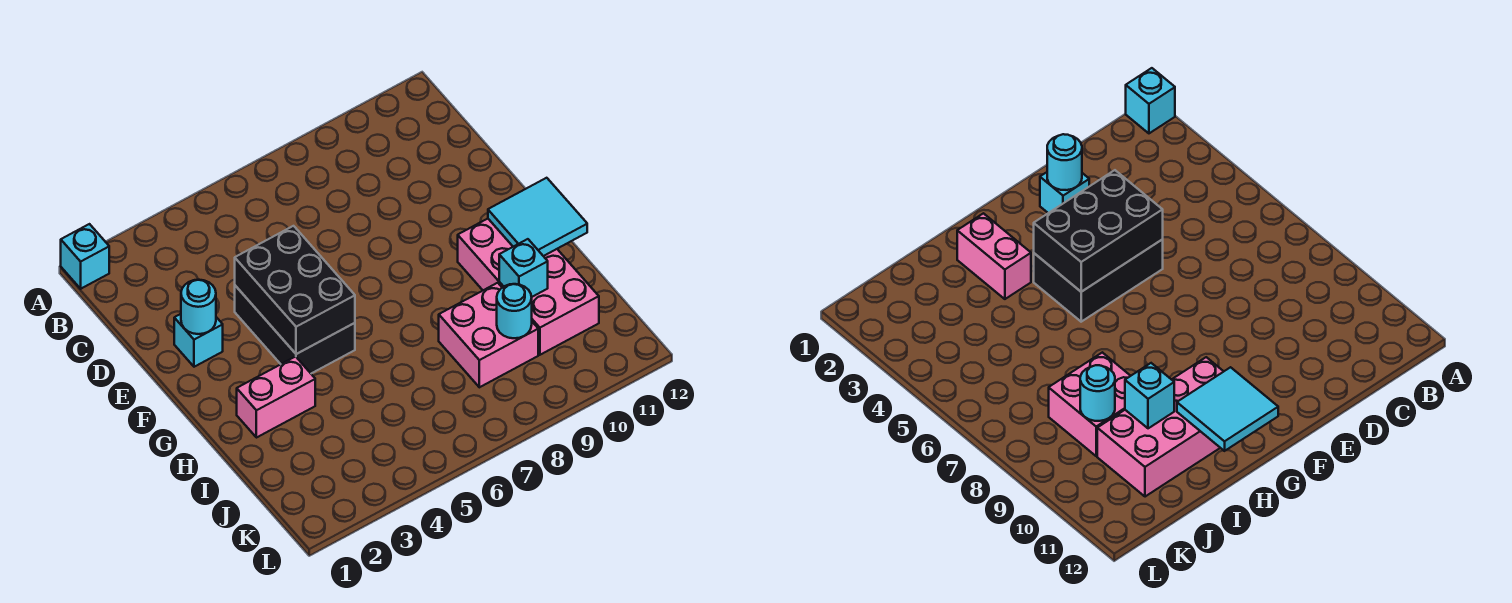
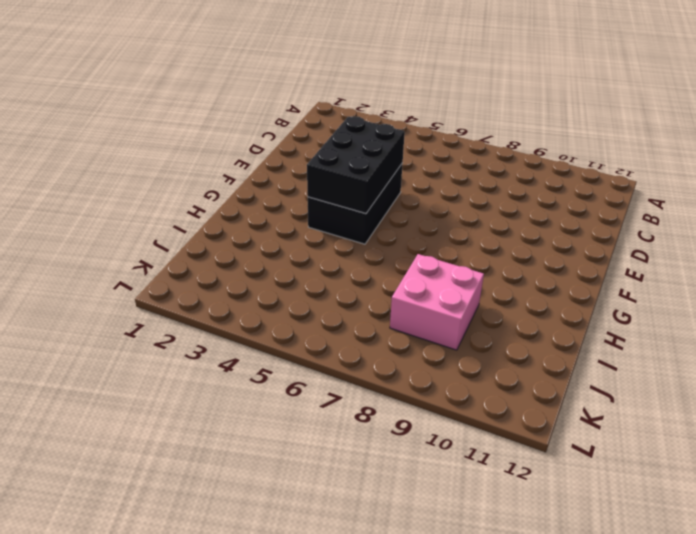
none -> cyan brick A1 level 1
none -> cyan brick E2 level 1

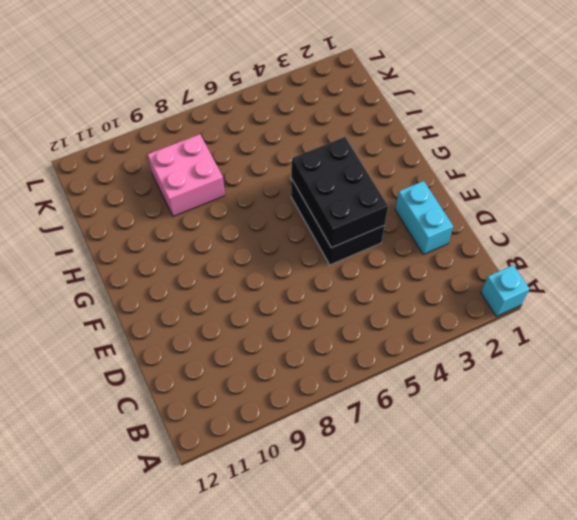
cyan brick D2:E2 level 1 -> cyan brick E2 level 1
none -> pink brick G10:J11 level 1
none -> pink brick H2:H3 level 1

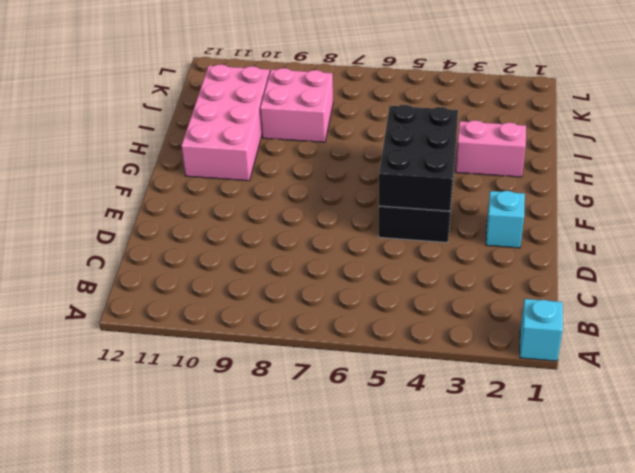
none -> cyan round brick E2 level 2
none -> cyan tile G11:H12 level 2

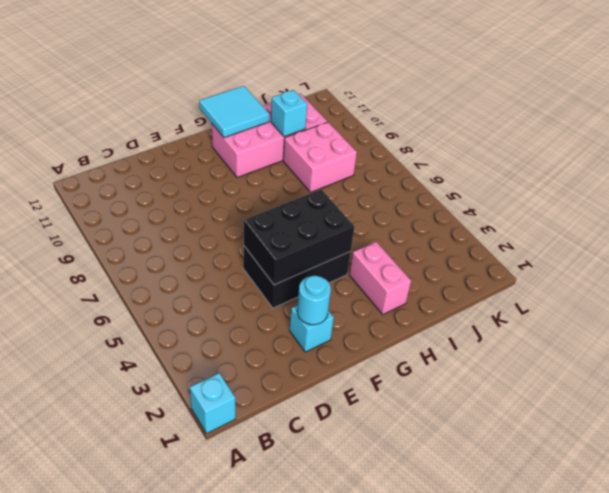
none -> cyan round brick J9 level 2

